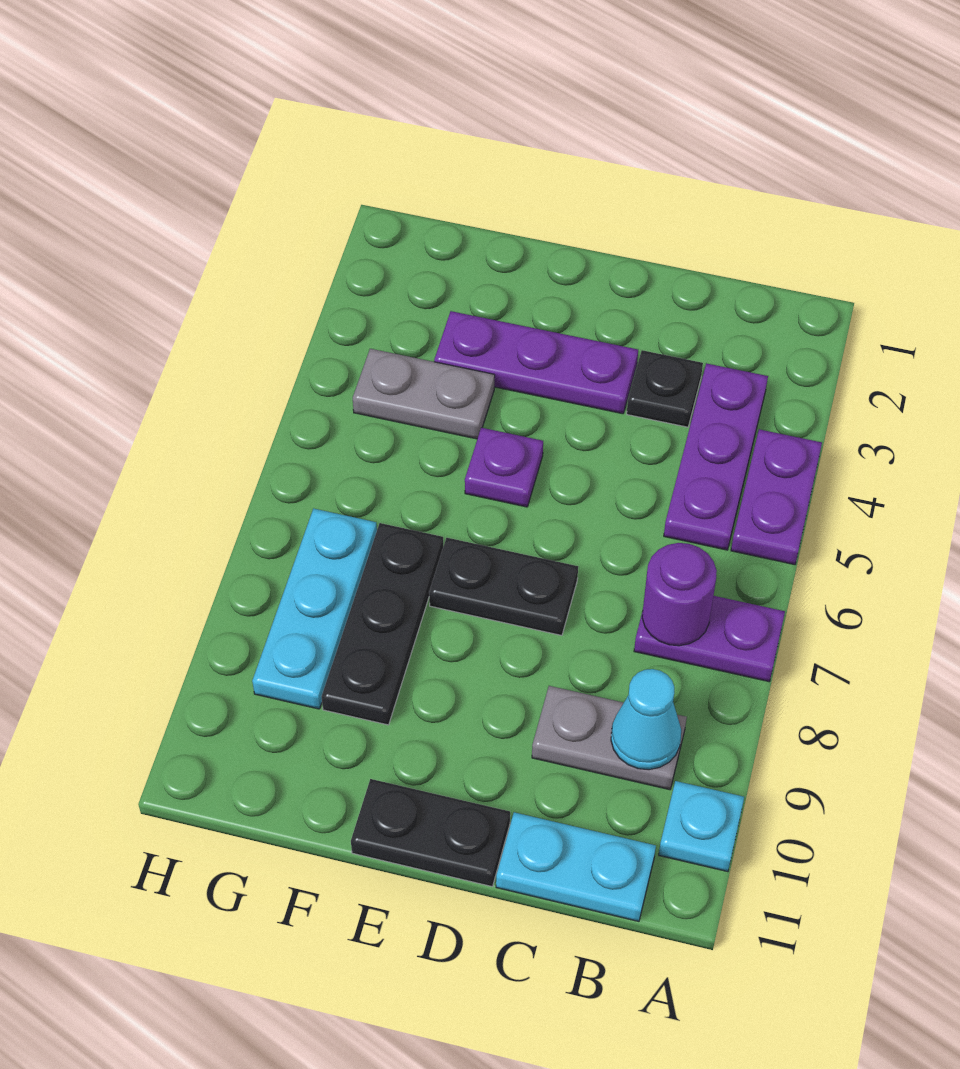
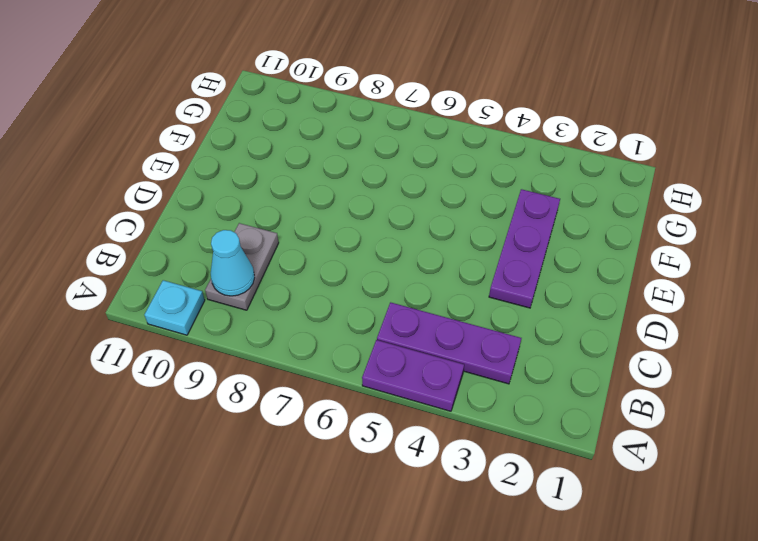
none -> purple plate A7:B7 level 1
none -> cyan plate B11:C11 level 1
none -> black plate C3 level 1

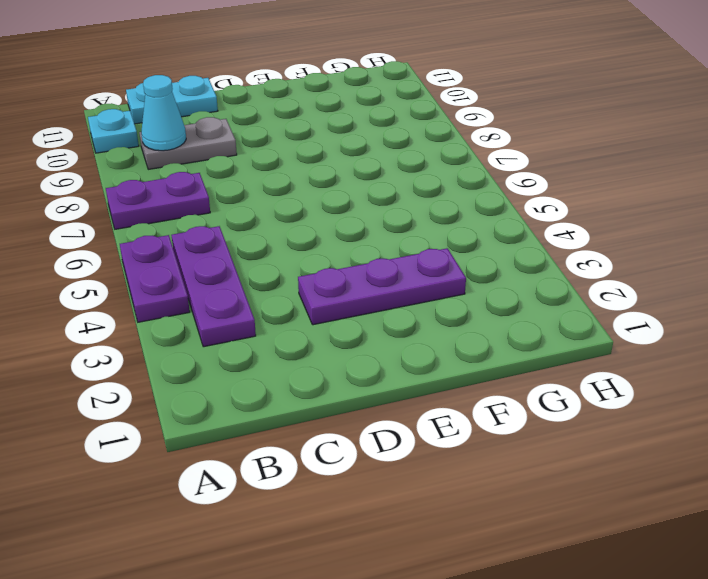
none -> black plate C3 level 1
none -> black plate D7:E7 level 1
none -> black plate D11:E11 level 1

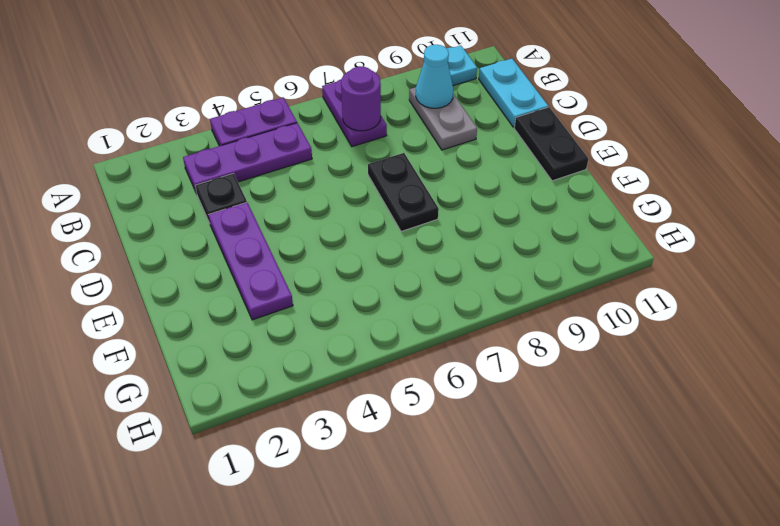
none -> purple plate E5 level 1
none -> grey plate F4:G4 level 1
none -> black plate F7:F9 level 1

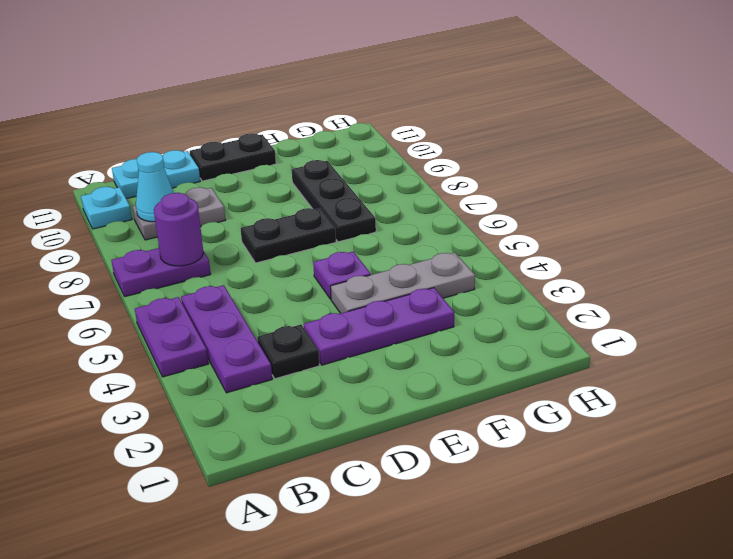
grey plate E4:G4 level 1 -> grey plate F4:G4 level 1
none -> cyan plate G7:G9 level 1

